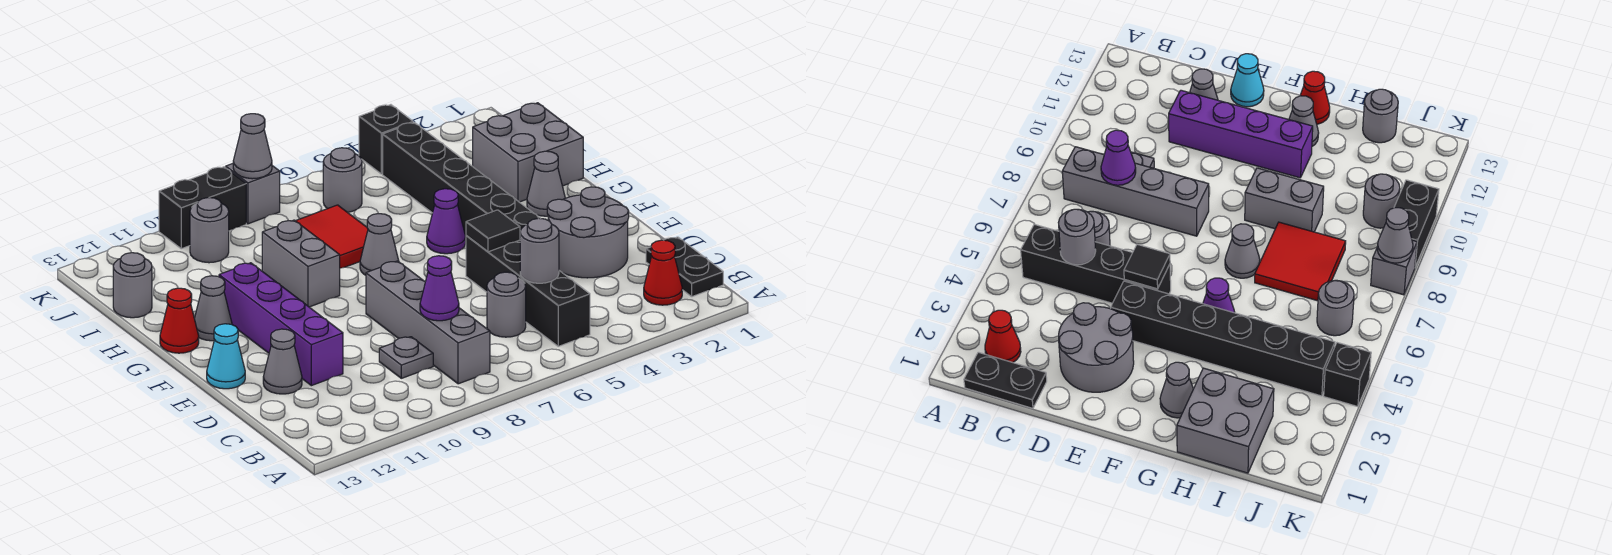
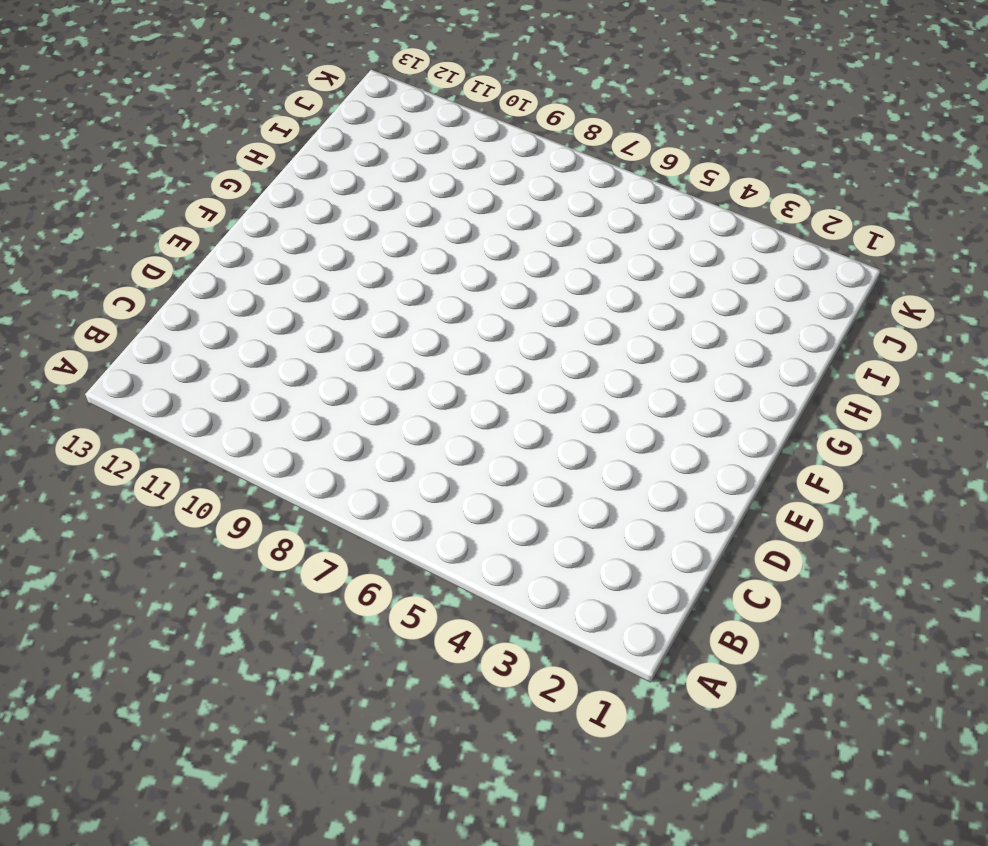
none -> black plate B1:C1 level 1
none -> red cone B2 level 1
none -> black brick B5:E5 level 1

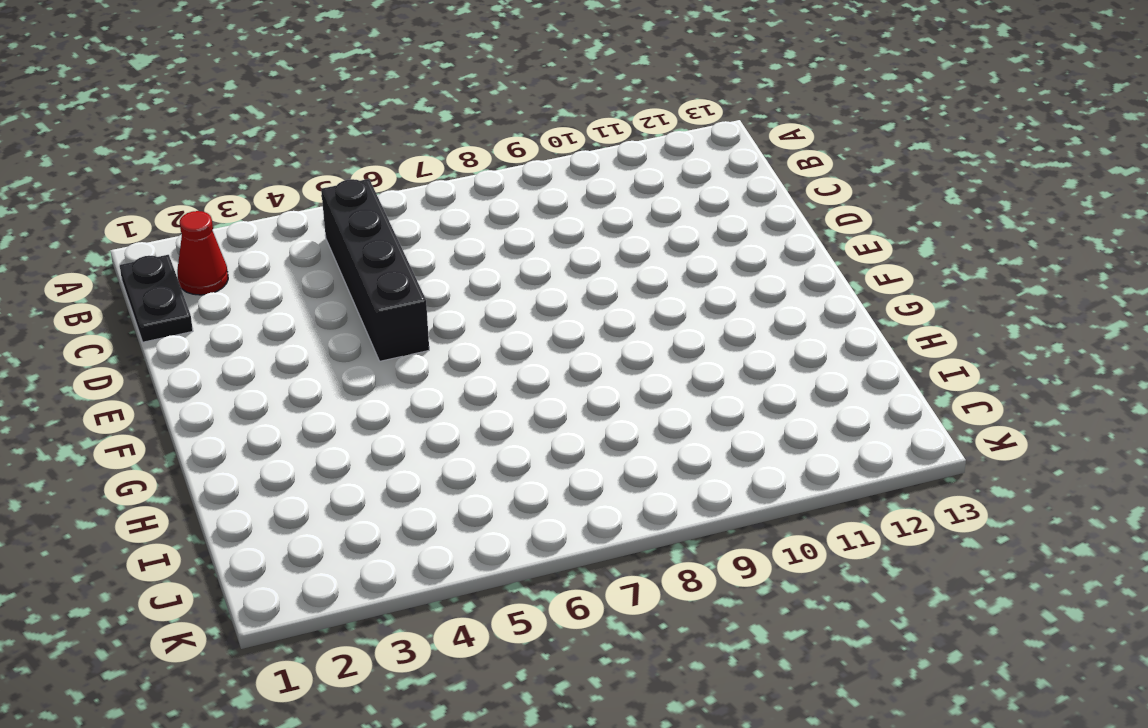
none -> grey brick B8:E8 level 1
none -> grey round brick C6 level 1
none -> grey plate C9 level 1

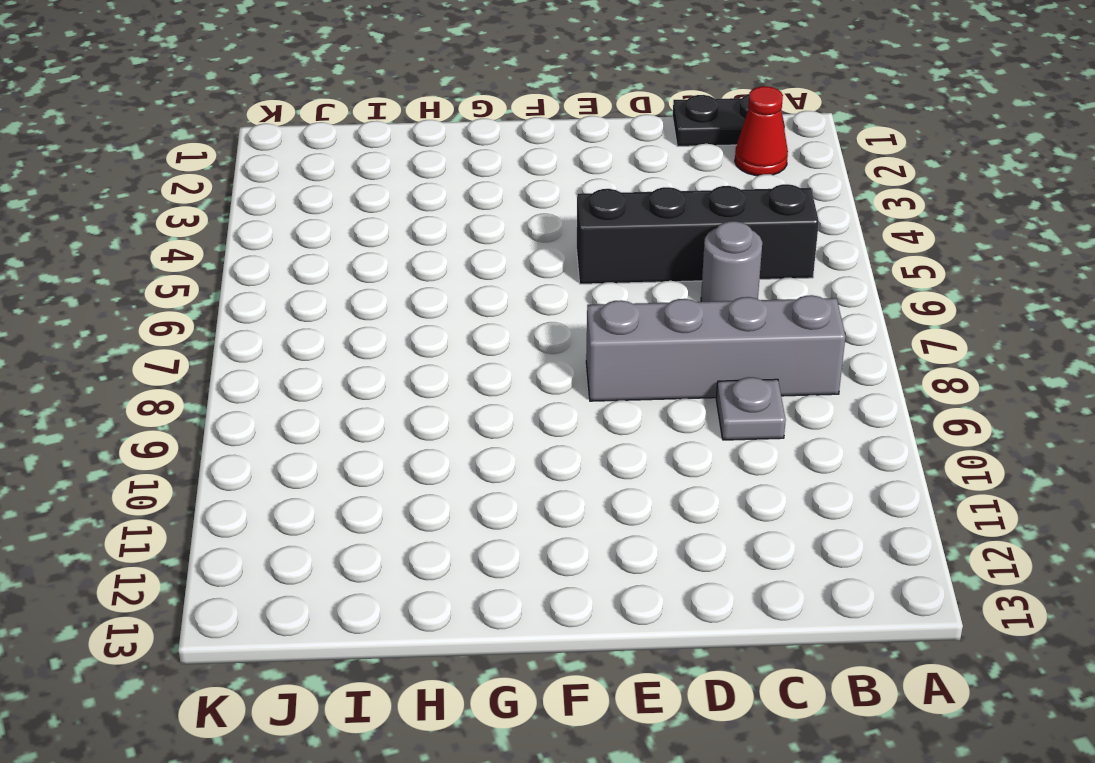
none -> grey round brick D2:E3 level 1
none -> purple brick D11:G11 level 1
none -> grey cone D12 level 1

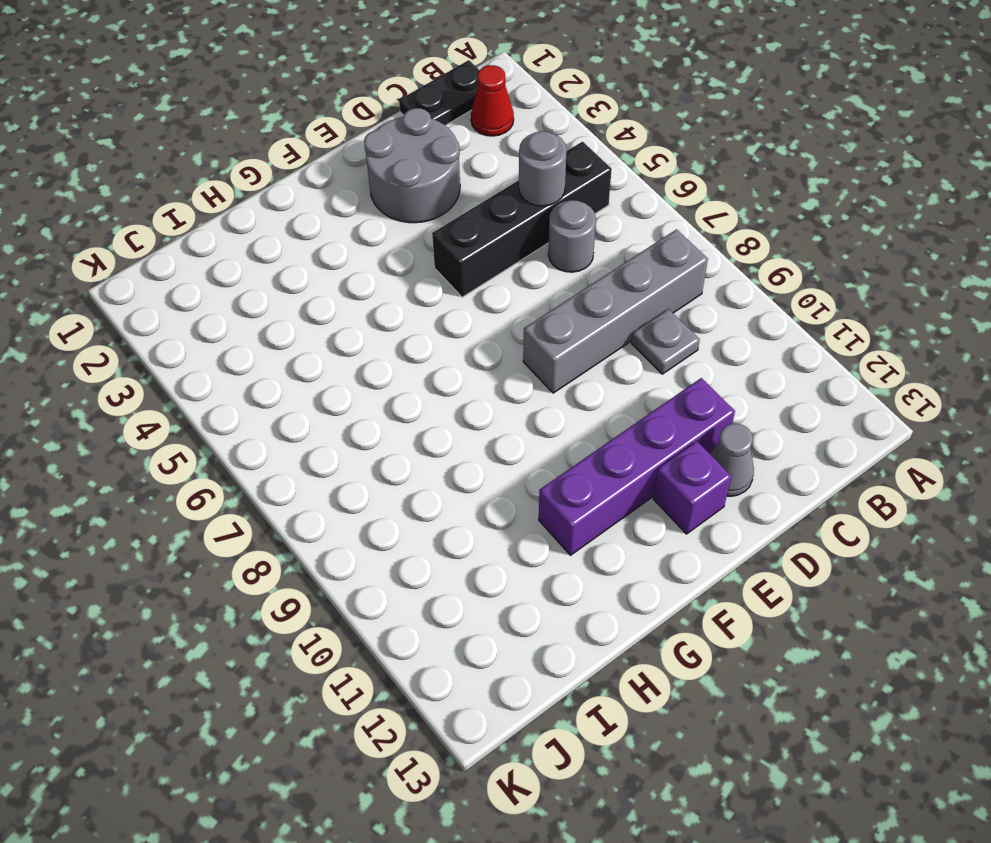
purple brick E12 level 1 -> none
none -> black brick E4:J4 level 1
none -> cyan cone E13 level 1
none -> grey cone G2 level 1

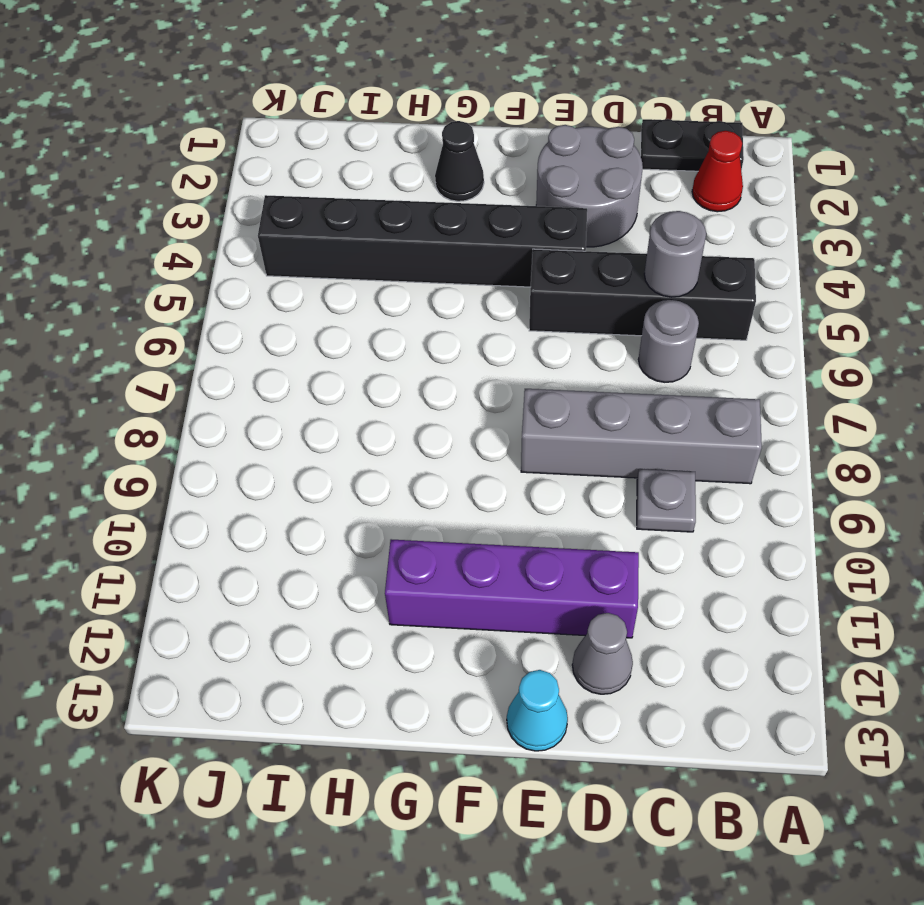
black cone G2 level 1 -> grey cone G2 level 1
none -> purple cone G5 level 1
none -> grey cone G7 level 1
none -> grey brick G9:H9 level 1

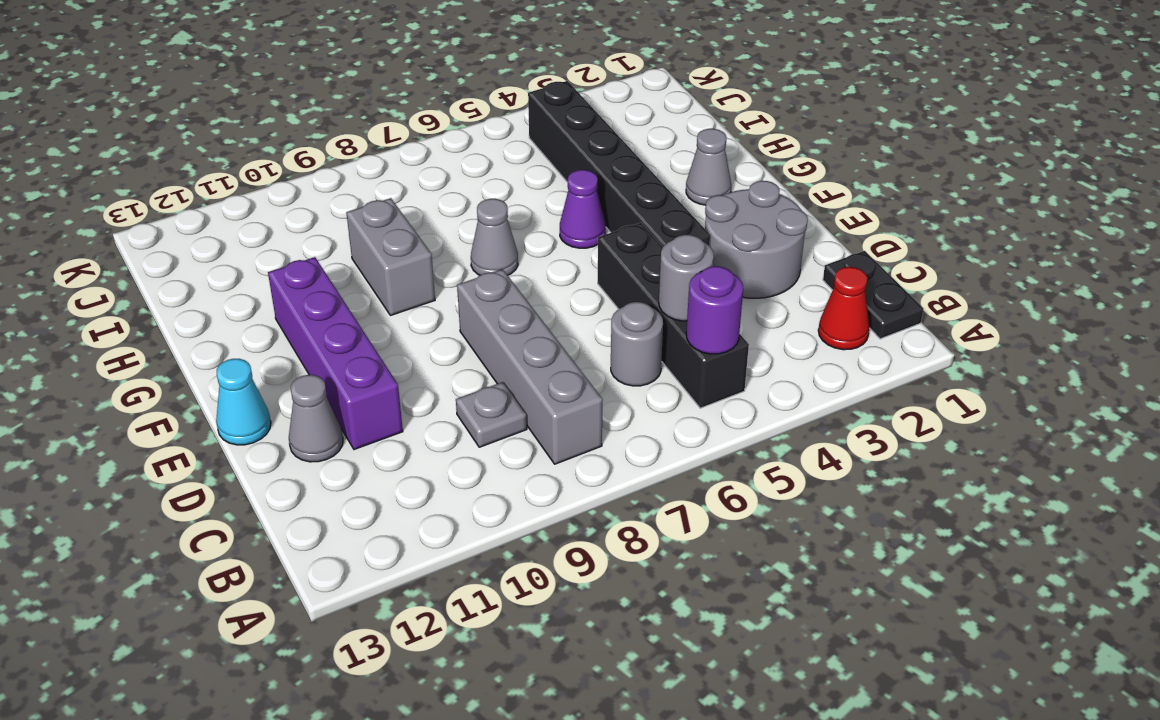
purple round brick B5 level 2 -> none
none -> grey cone G12 level 1
none -> red cone G13 level 1
none -> grey brick H1:I2 level 1

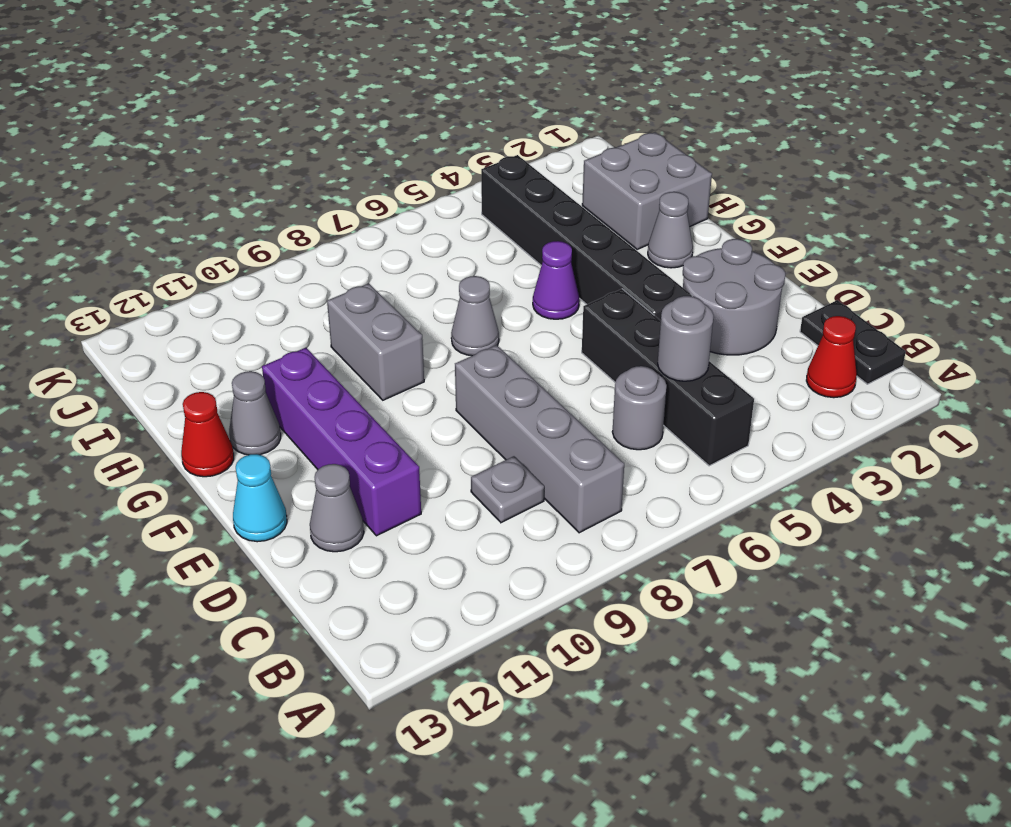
none -> red tile H7:I8 level 1
none -> grey round brick I13 level 1
none -> grey round brick J6 level 1

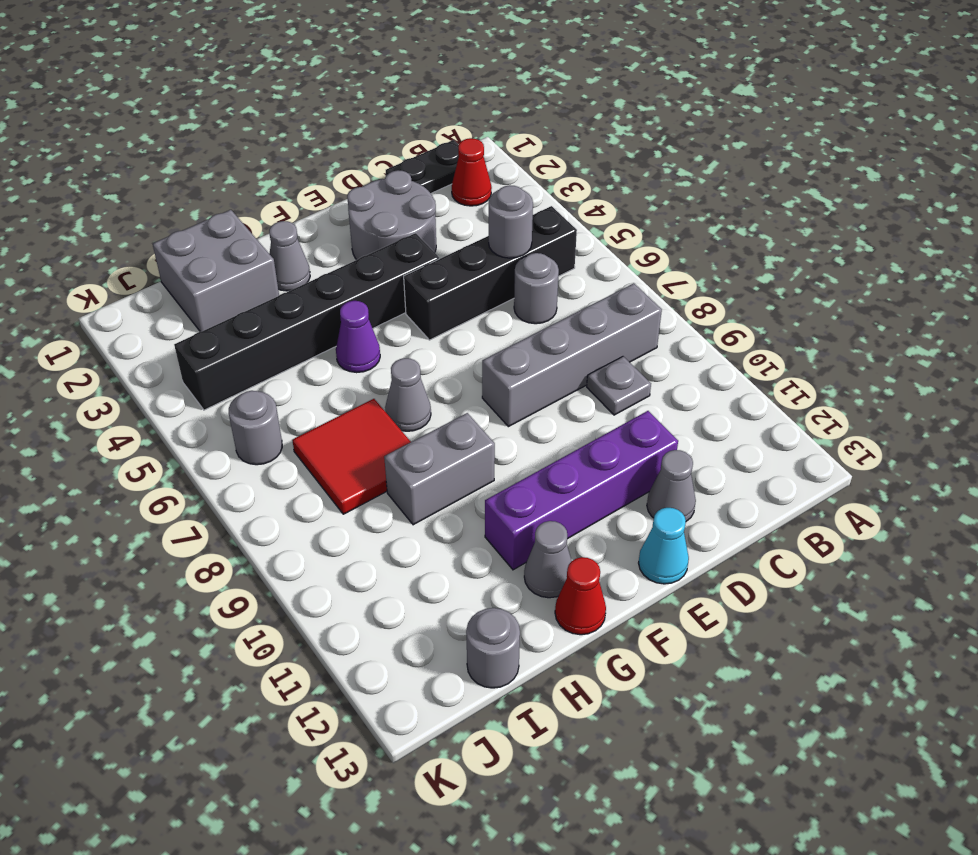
none -> grey round brick J10 level 1
none -> black brick K4 level 1
none -> grey brick K8 level 1

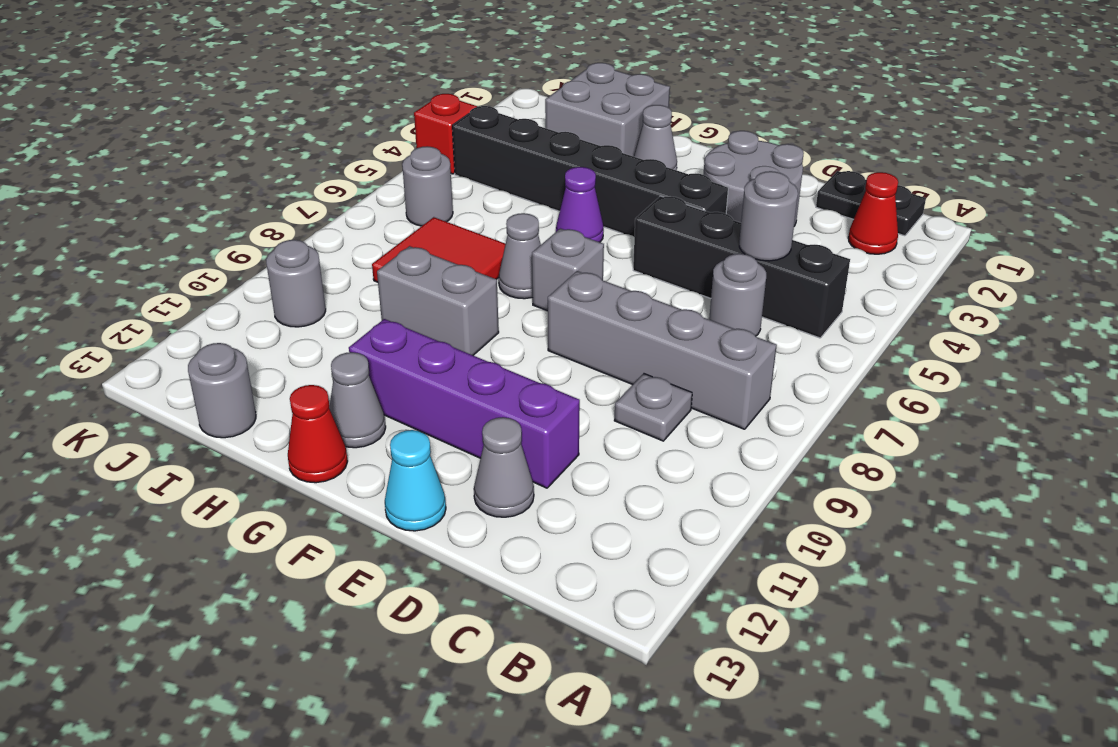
grey brick F7 level 1 -> grey brick K8 level 1
red brick K4 level 1 -> black brick K4 level 1
none -> black brick K9:K10 level 1
none -> purple cone C8 level 2
none -> black tile E5 level 2

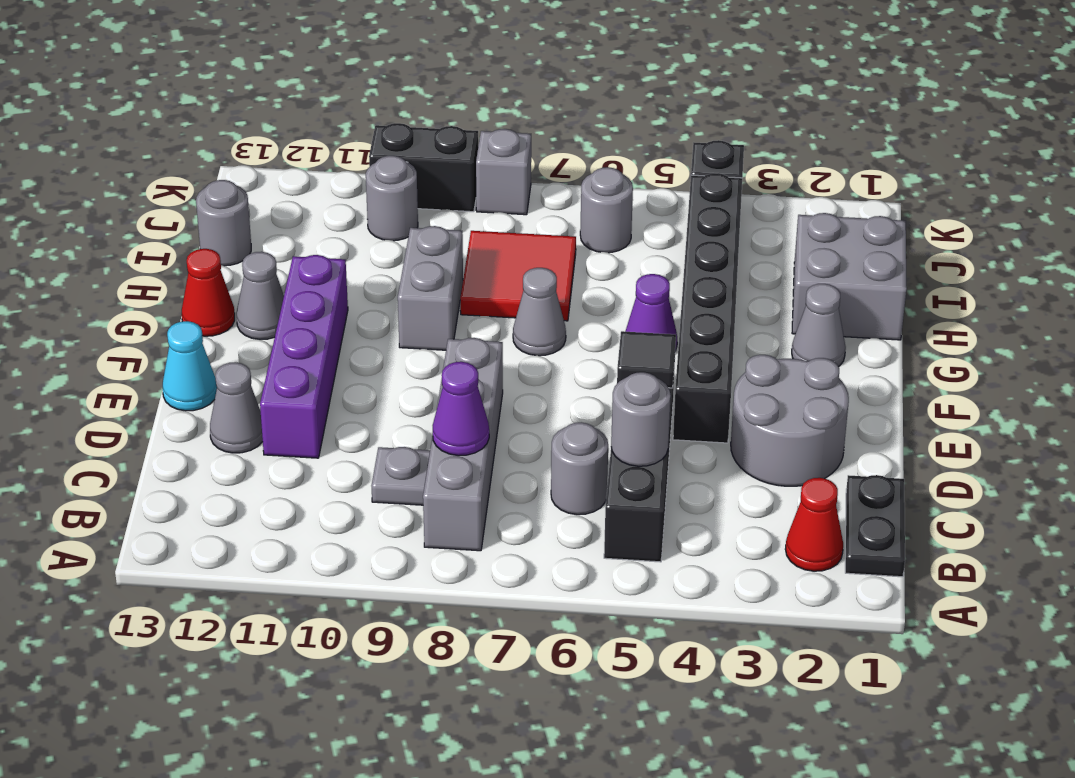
none -> grey cone K8 level 2

